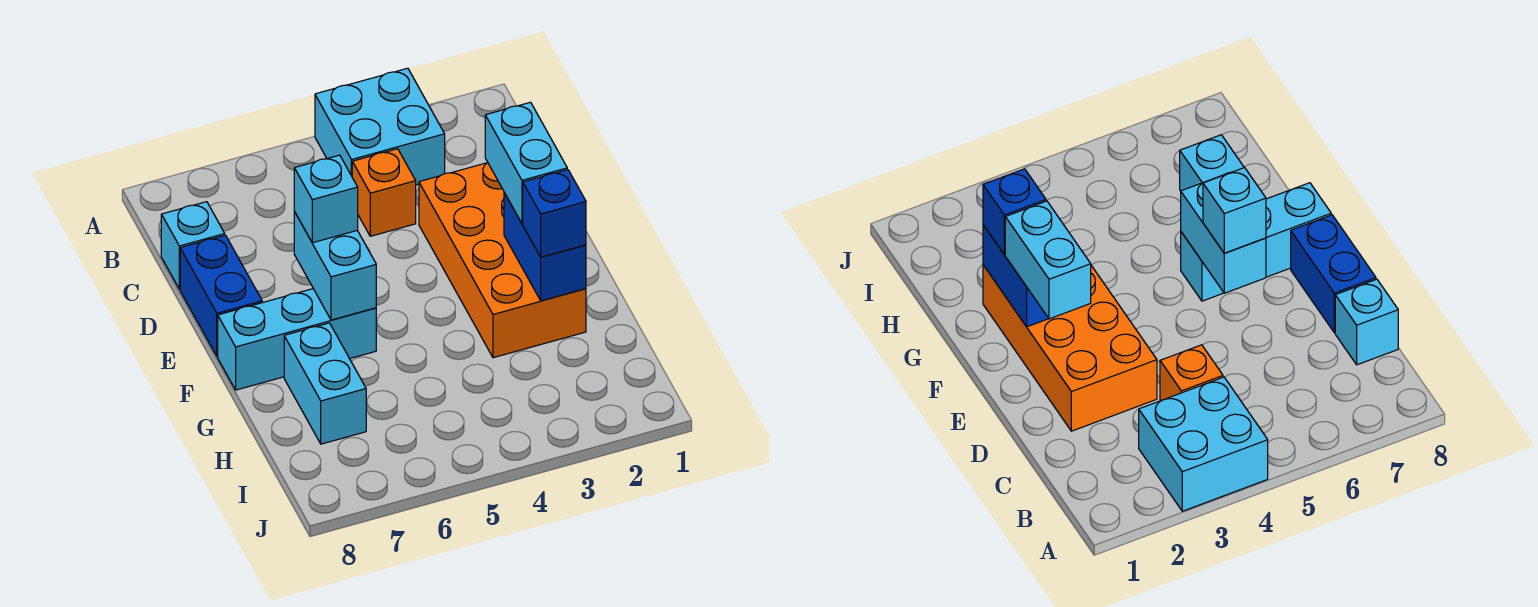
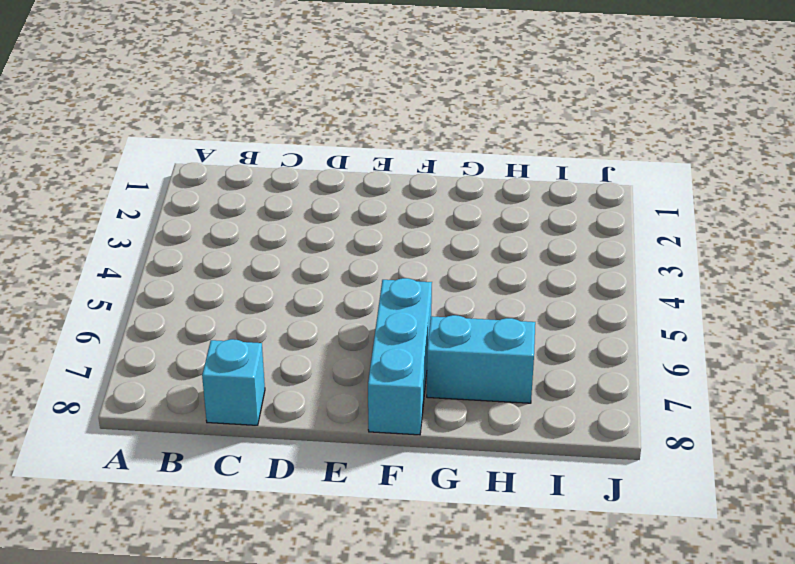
none -> cyan brick A3:B4 level 1
none -> orange brick C4 level 1
none -> orange brick D2:G3 level 1

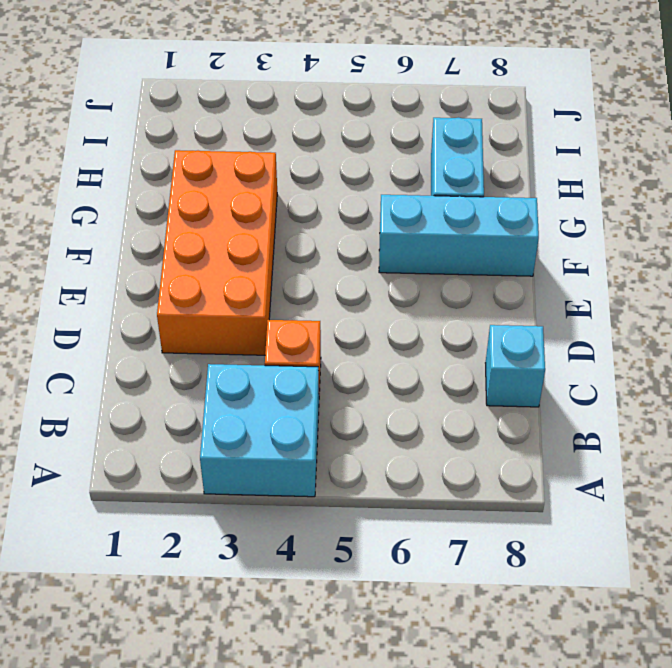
none -> blue brick D8:E8 level 1
none -> cyan brick E6:F6 level 2
none -> blue brick F2:G2 level 2

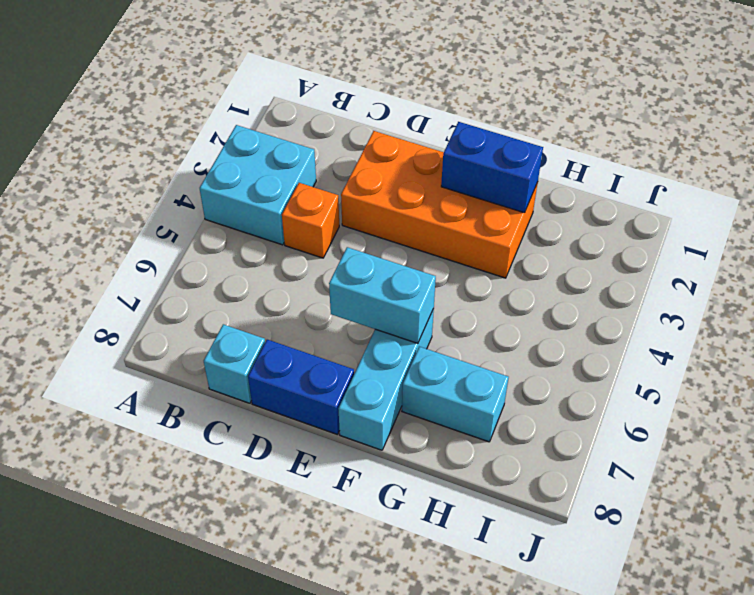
none -> cyan brick E2:F2 level 3
none -> cyan brick E6 level 3
none -> blue brick G2 level 3

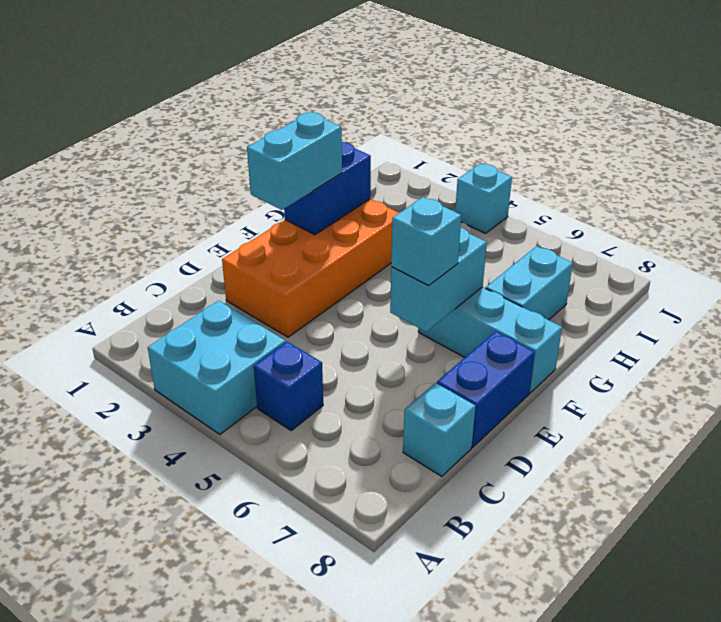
blue brick B5 level 1 -> blue brick G2 level 3
cyan brick J4 level 1 -> none
none -> orange brick C4 level 1

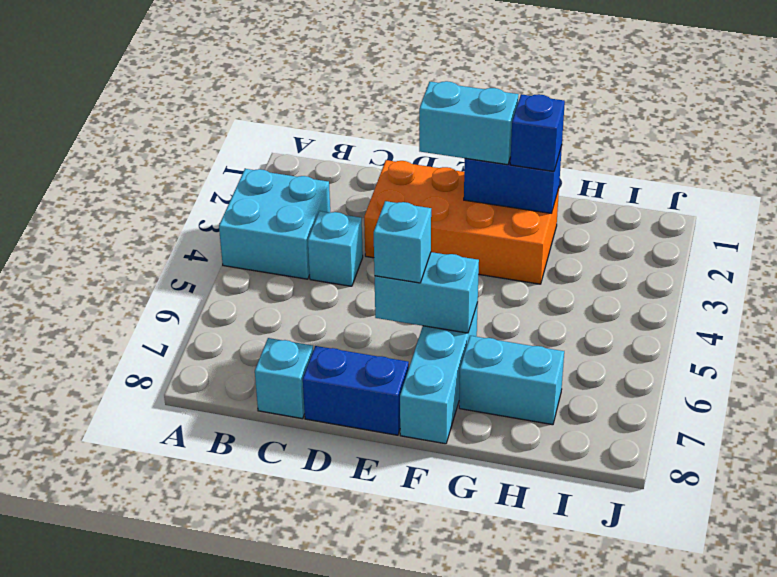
cyan brick C4 level 1 -> orange brick C4 level 1

